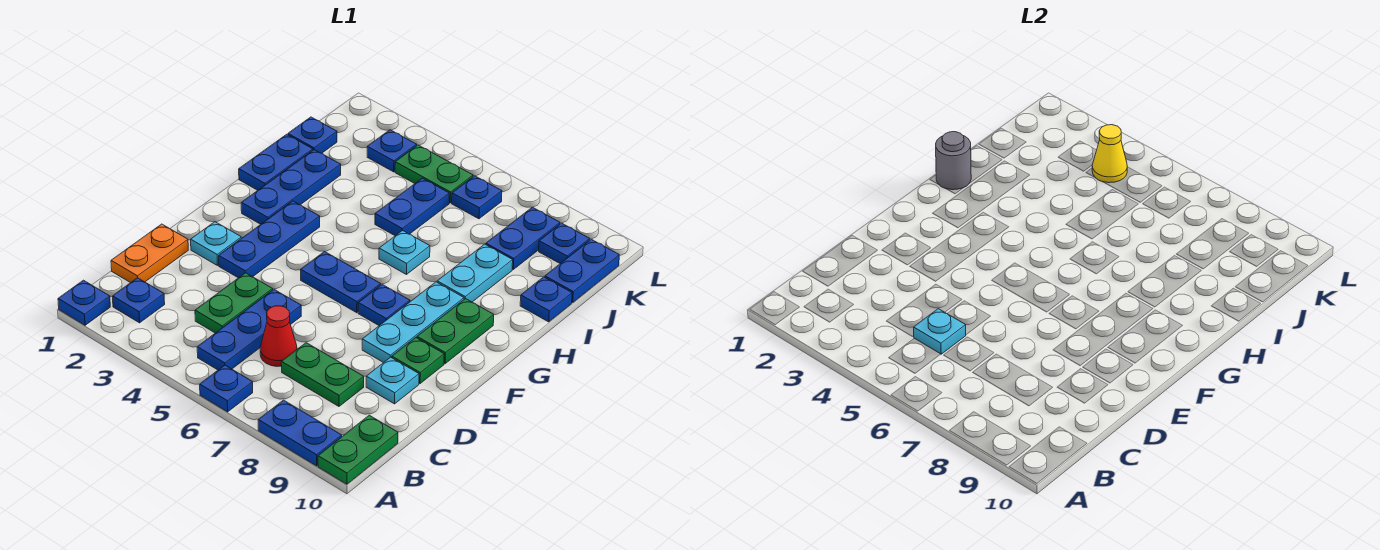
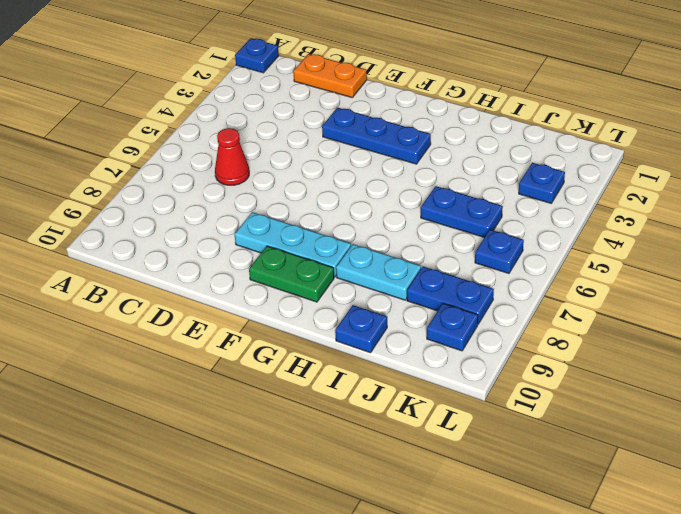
none -> blue plate A6 level 1
none -> blue plate A8:A9 level 1
none -> green plate A10:B10 level 1
none -> blue plate B2 level 1

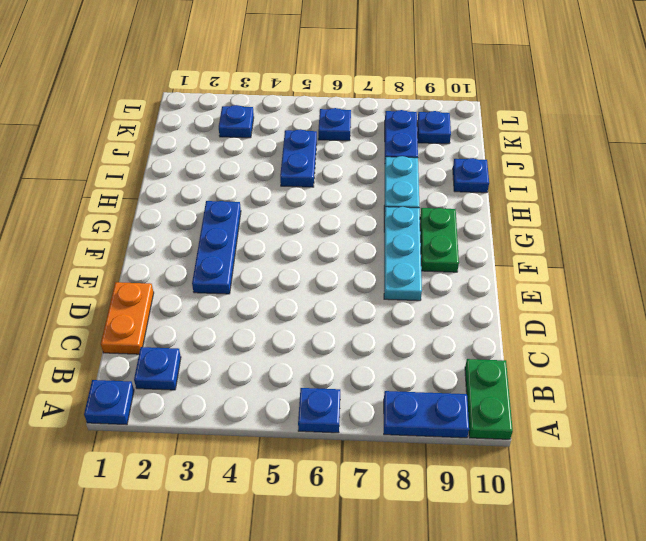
none -> blue plate B5:D5 level 1
none -> green plate C4:D4 level 1
none -> red cone C6 level 1
none -> green plate C7:C8 level 1

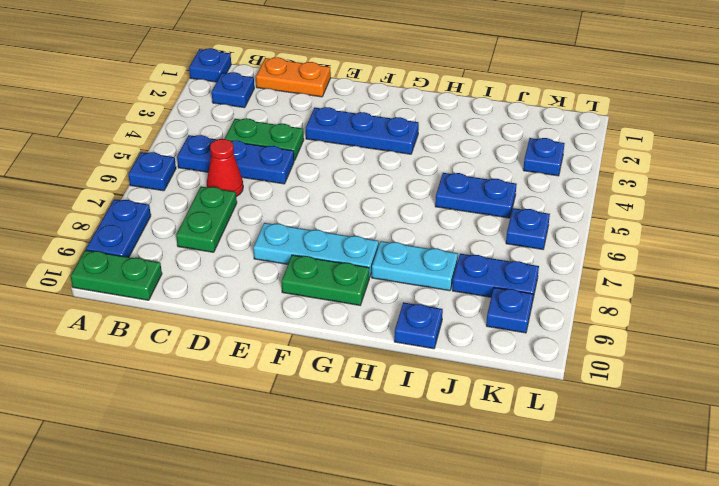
none -> cyan plate D9 level 1
none -> cyan plate E2 level 1
none -> green plate E9 level 1
none -> blue plate F5:F6 level 1

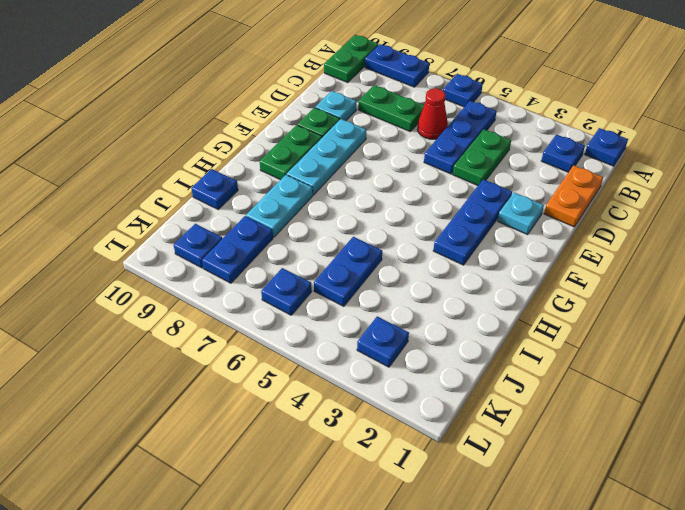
none -> blue plate F5:F6 level 1
none -> blue plate F7 level 1
none -> blue plate G2:I2 level 1
none -> blue plate H1:I1 level 1

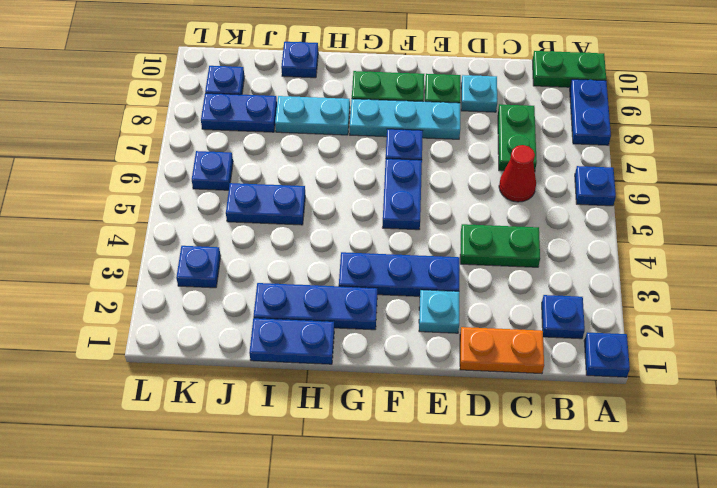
none -> blue plate B5:D5 level 1
none -> cyan plate H6 level 1
none -> blue plate J1 level 1
none -> blue plate J10:K10 level 1

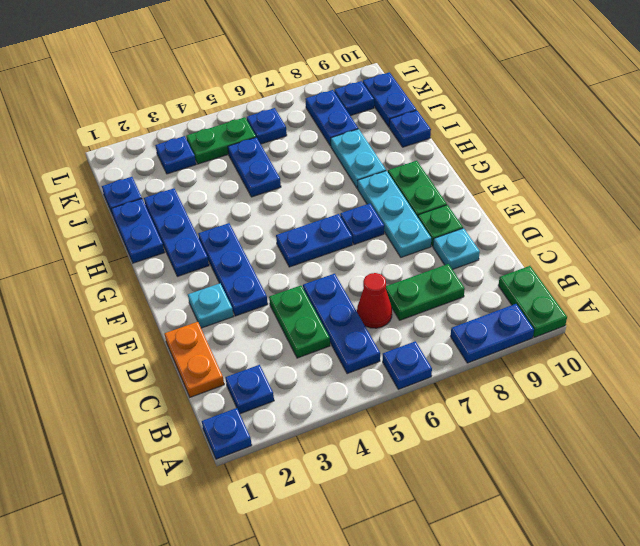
none -> cyan plate H6 level 1
none -> cyan plate C5 level 2
none -> grey round brick H1 level 2
none -> yellow cone K4 level 2

